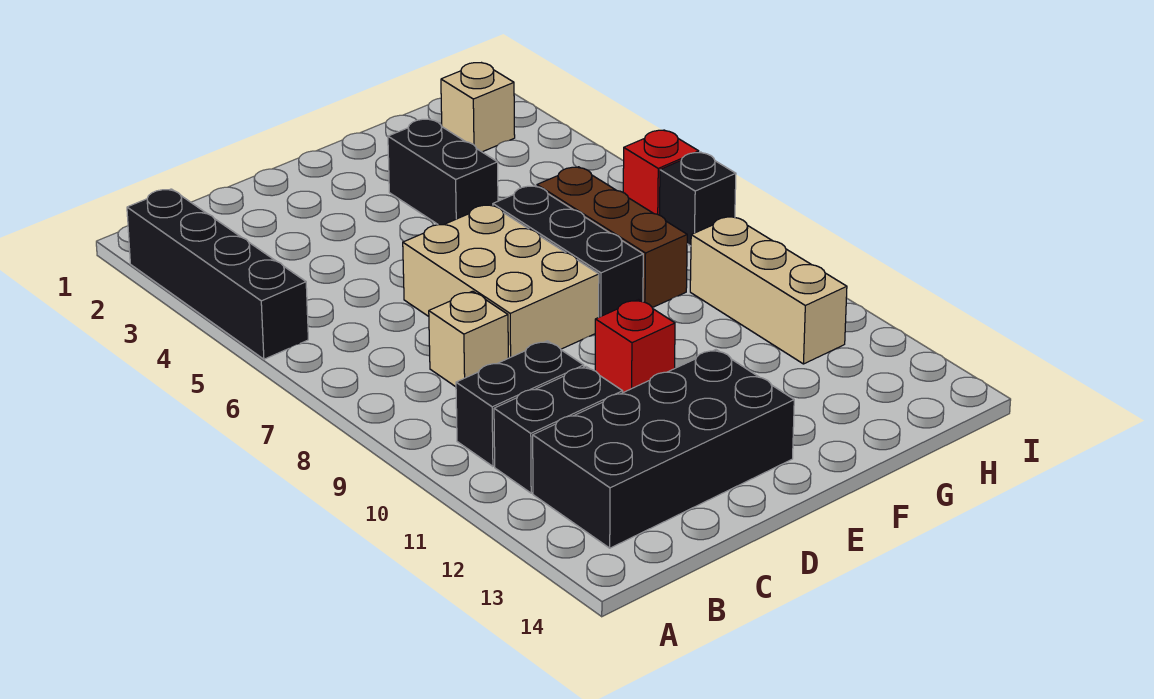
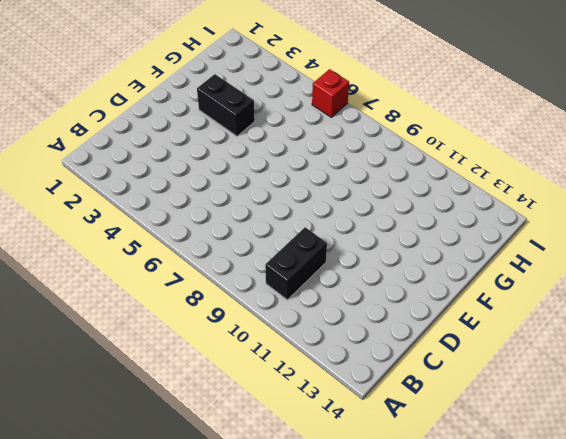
none -> black brick A2:A5 level 1
none -> black brick B11:C11 level 1
none -> black brick B12:E13 level 1

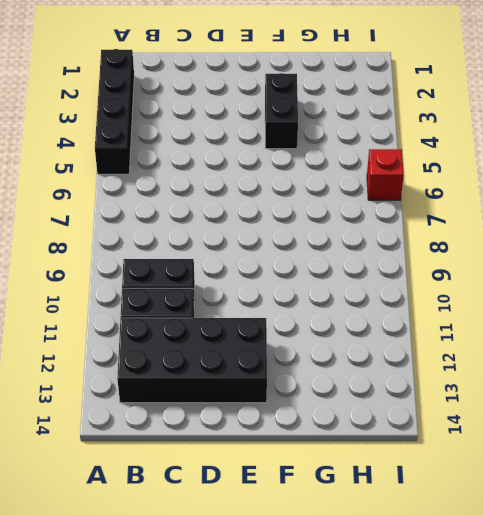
none -> tan brick C8 level 1
none -> tan brick D6:E8 level 1
none -> red brick E10 level 1

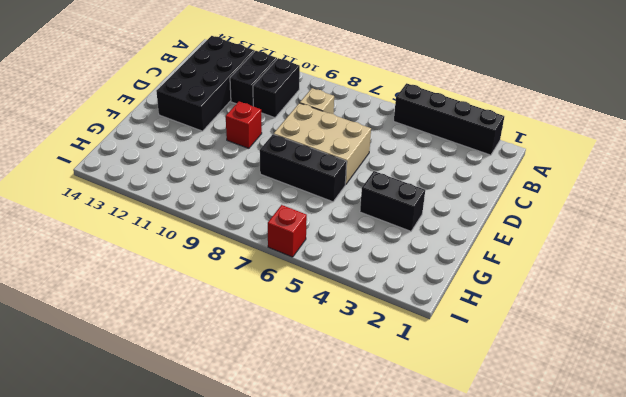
none -> brown brick G6:G8 level 1
none -> tan brick H2 level 1
none -> tan brick H9:H11 level 1

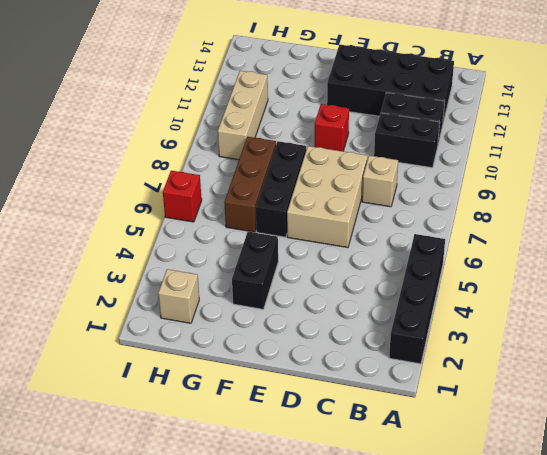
none -> black brick I7 level 1

